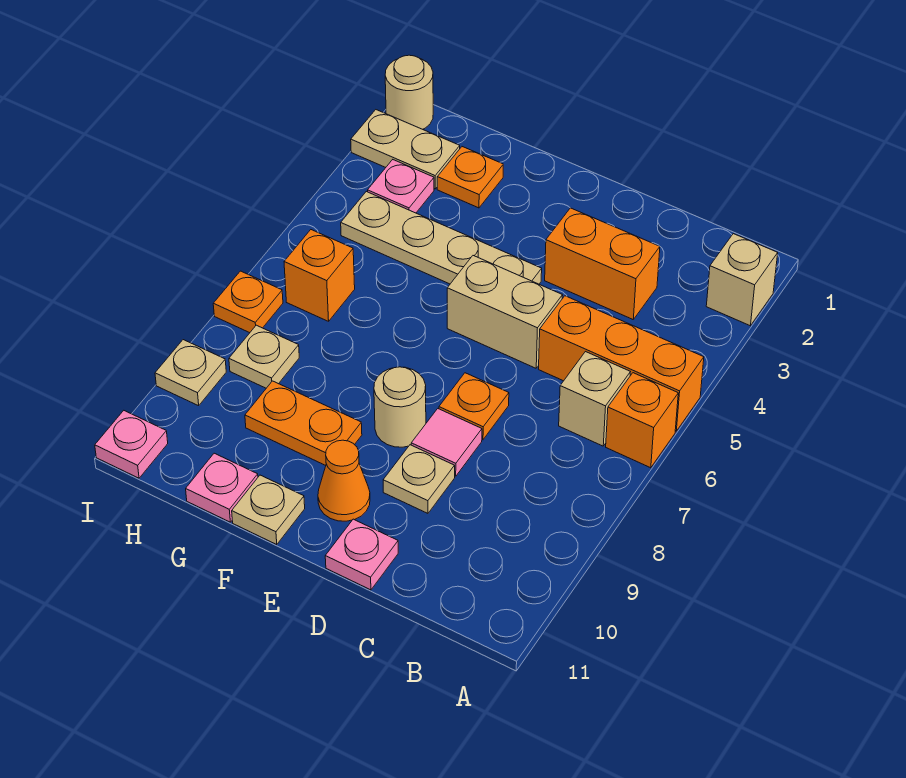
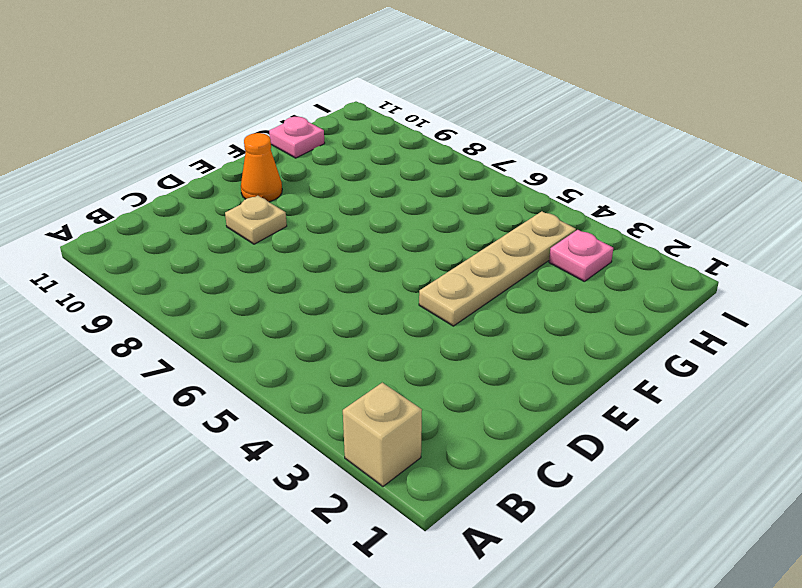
none -> orange brick A5:C5 level 1
none -> orange brick A6 level 1
none -> tan brick B6 level 1

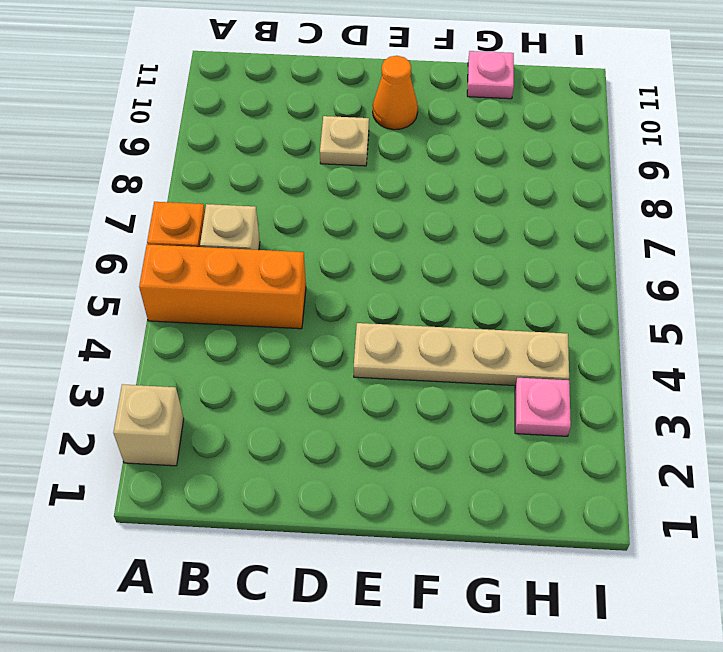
none -> orange brick C3:D3 level 1
none -> tan brick D5:E5 level 1
none -> orange plate D7 level 1

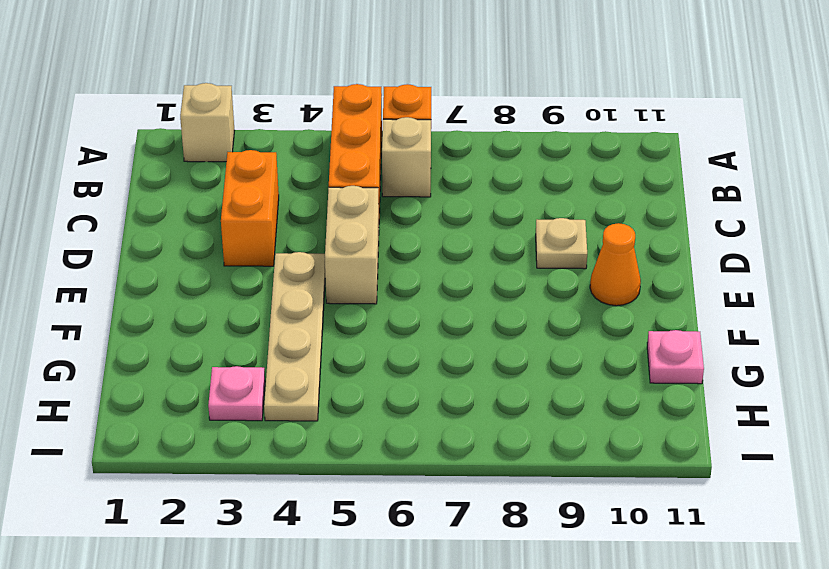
none -> orange plate D7 level 1
none -> pink tile D8 level 1
none -> pink plate D11 level 1

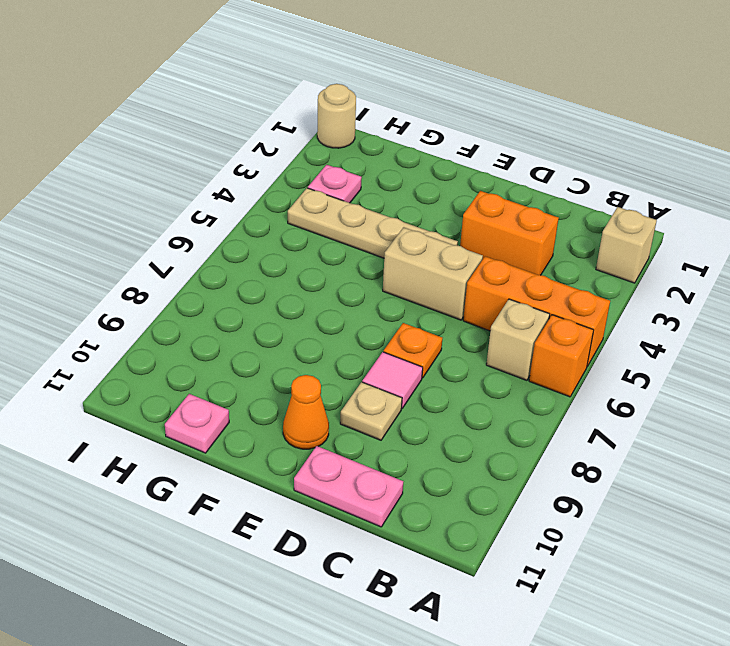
pink plate C11:D11 level 1 -> pink plate D11 level 1
none -> tan round brick E8 level 1
none -> orange plate F9:G9 level 1
none -> tan plate F11 level 1

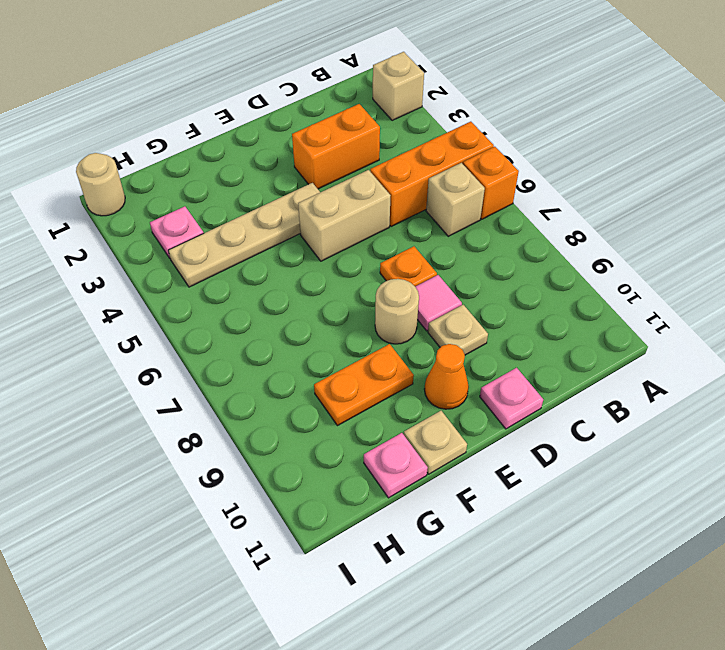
none -> orange plate G2 level 1
none -> tan plate H2:I2 level 1
none -> orange brick H6 level 1

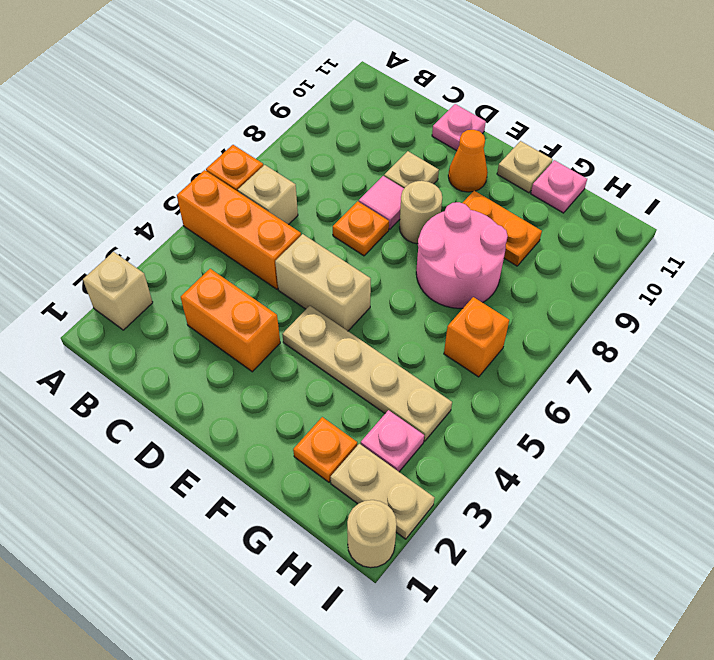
pink round brick F7:G8 level 1 -> none
none -> tan plate H8 level 1
none -> orange plate I7 level 1
none -> tan plate I9 level 1

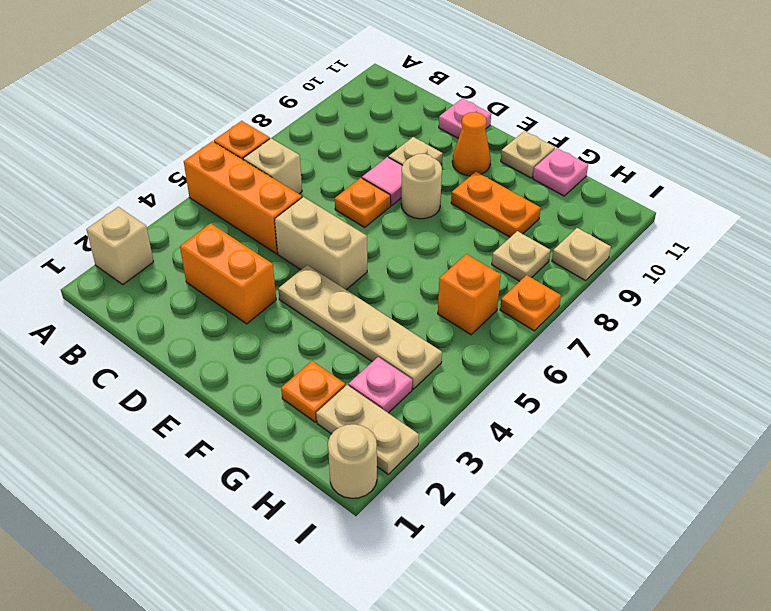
none -> pink plate I11 level 1

